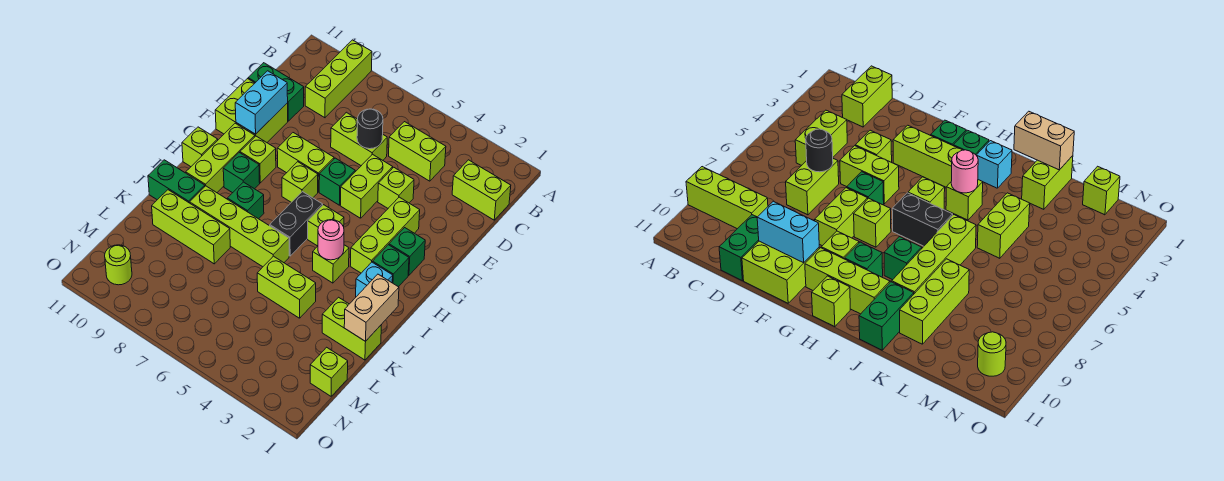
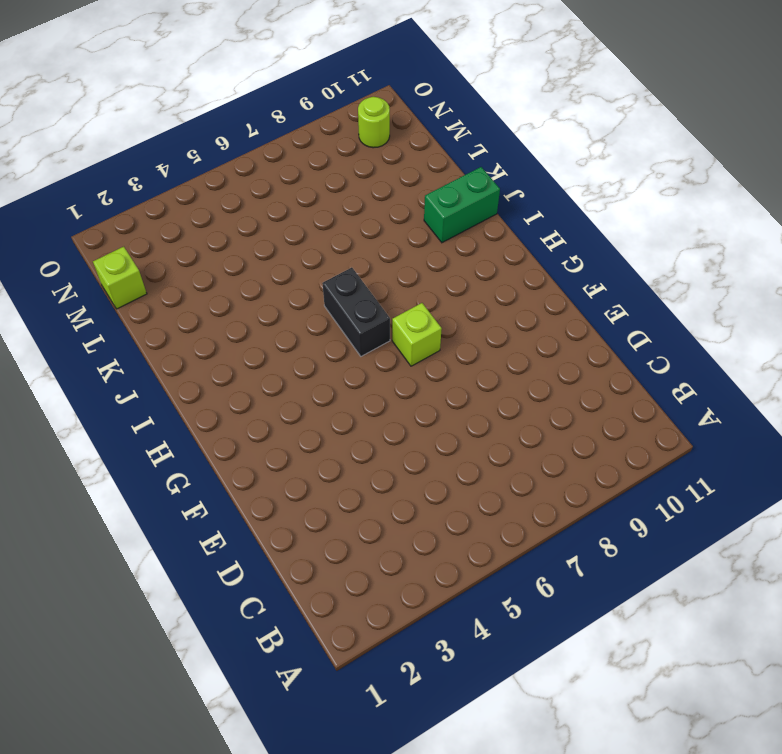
none -> lime brick A9:C9 level 1
none -> lime brick C1:C2 level 1
none -> lime brick C4:C5 level 1
none -> lime brick D6:D7 level 1

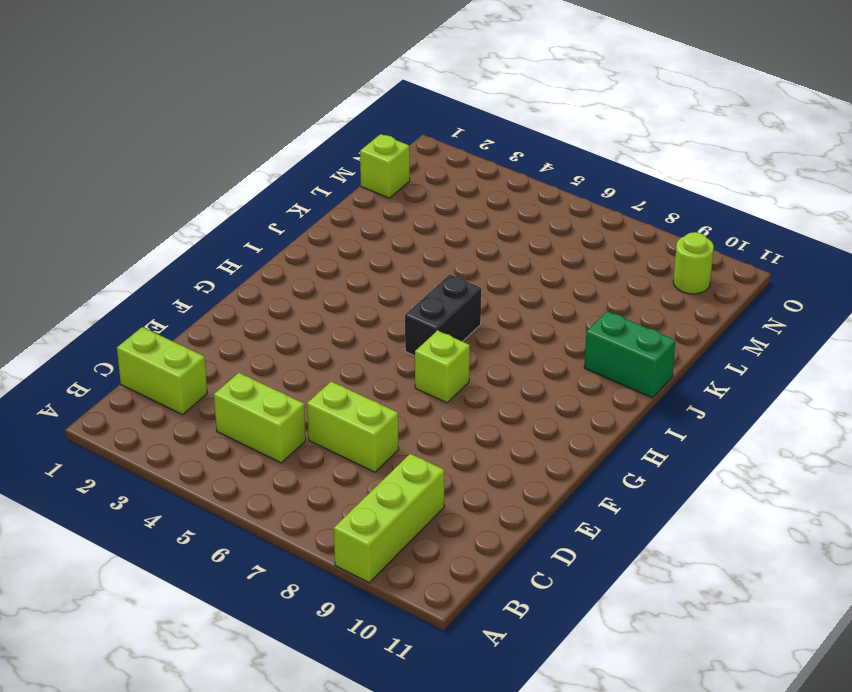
none -> green brick D10:D11 level 1
none -> lime brick E4 level 1
none -> lime brick E5:F5 level 1
none -> lime brick E10:F11 level 1

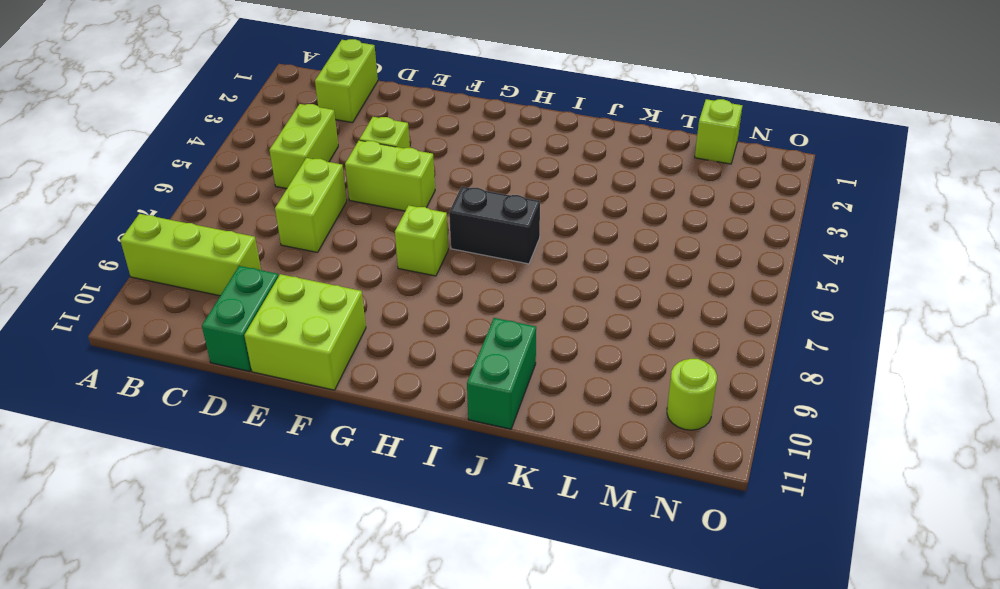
none -> lime brick F3:H3 level 1
none -> green brick F6 level 1
none -> lime brick F7:F8 level 1
none -> green brick G2 level 1

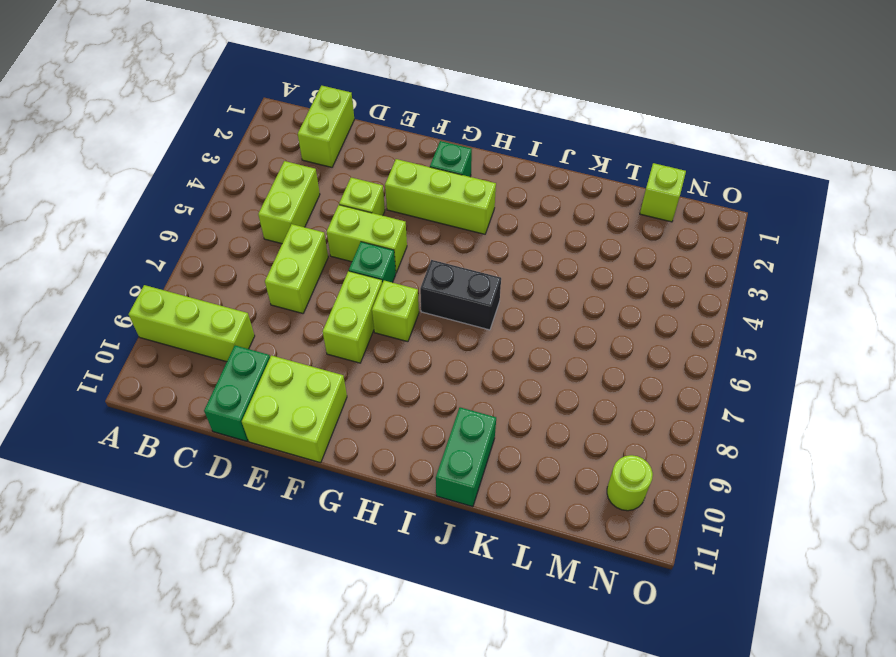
none -> lime brick G9 level 1
none -> lime brick G10:I10 level 1
none -> green brick H2 level 1
none -> lime brick H5 level 1

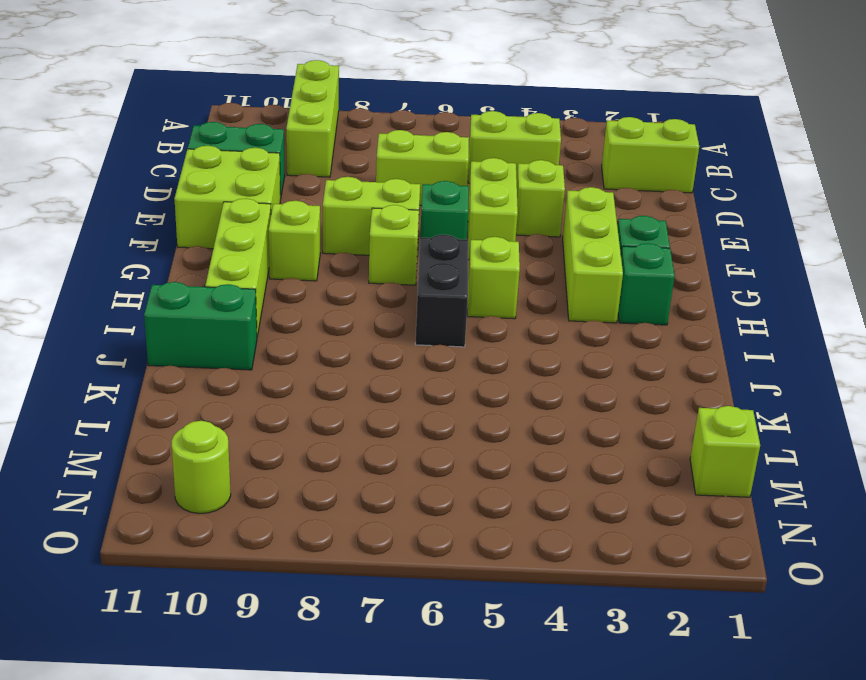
none -> green brick H9 level 1
none -> lime brick H11 level 1
none -> cyan brick I2 level 1
none -> lime brick I4 level 1

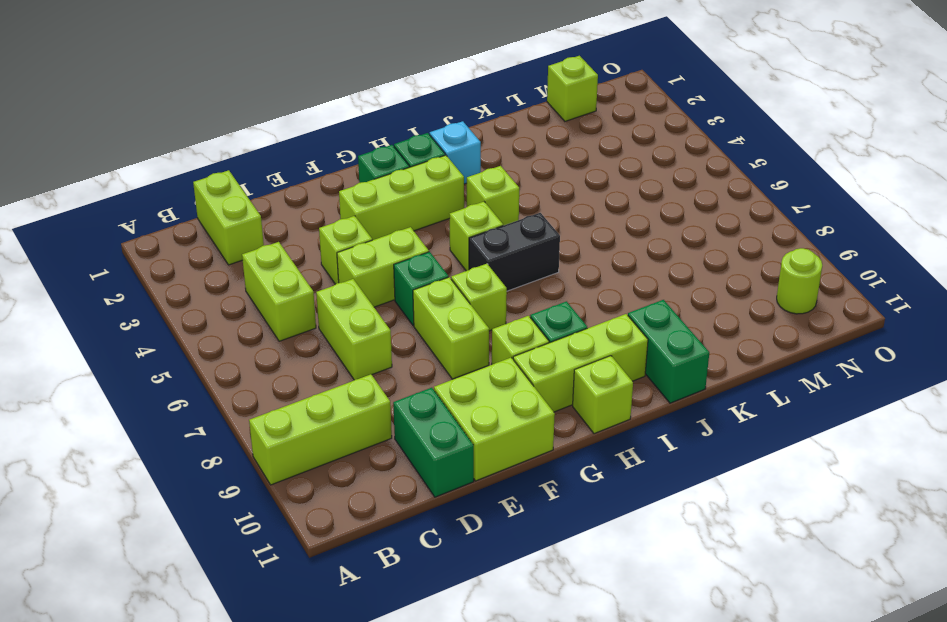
none -> green brick I8 level 1
none -> lime brick J6:J9 level 1
none -> lime brick K1:K2 level 1
none -> lime brick K4:K5 level 1

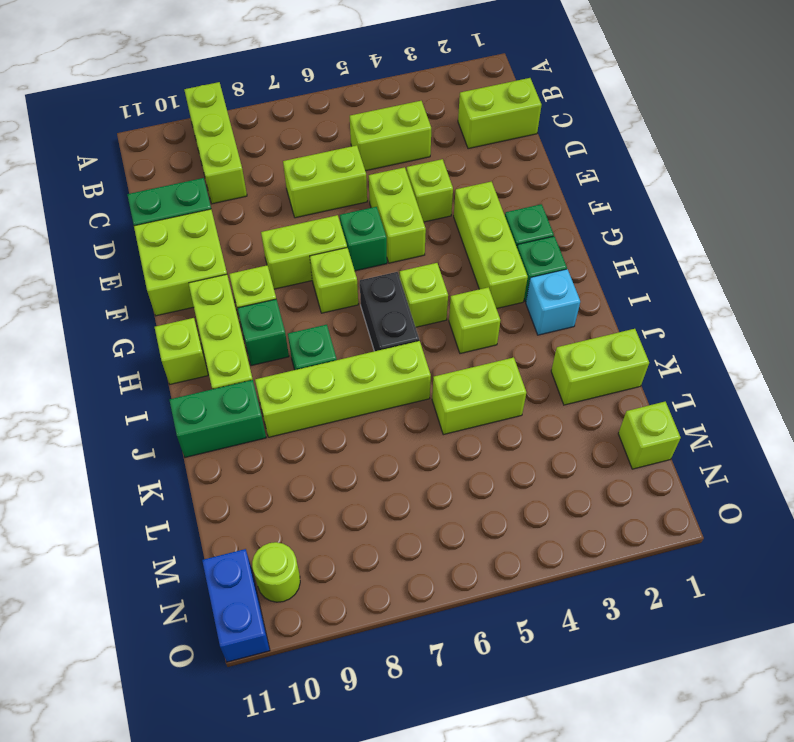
blue brick N11:O11 level 1 -> none
none -> lime brick K8:K10 level 1
none -> black round brick D6 level 2
none -> cyan brick E10:F10 level 2
none -> pink round brick I4 level 2

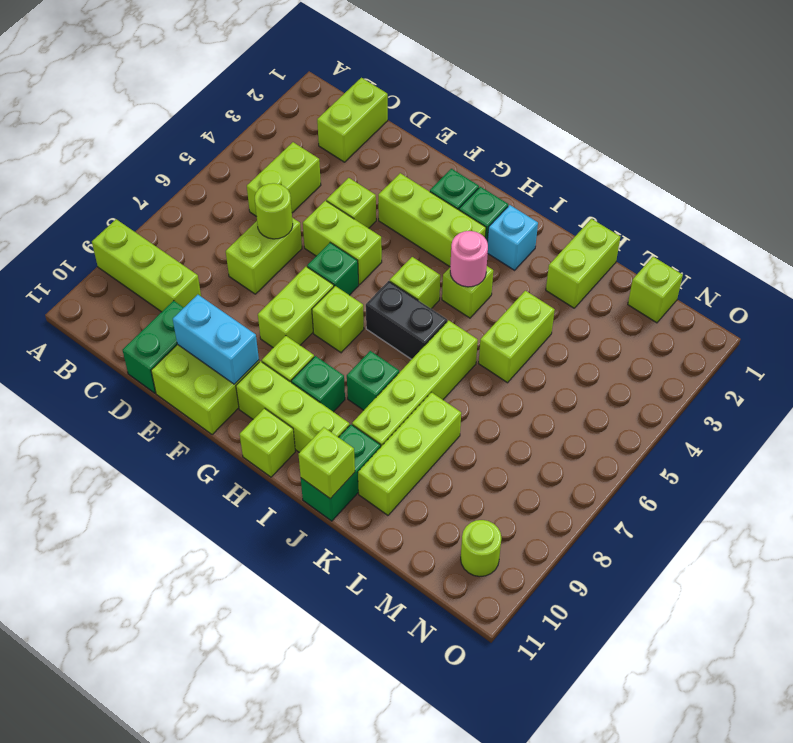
lime round brick D6 level 2 -> black round brick D6 level 2
lime brick J11 level 2 -> none
none -> tan brick J1:K1 level 2

